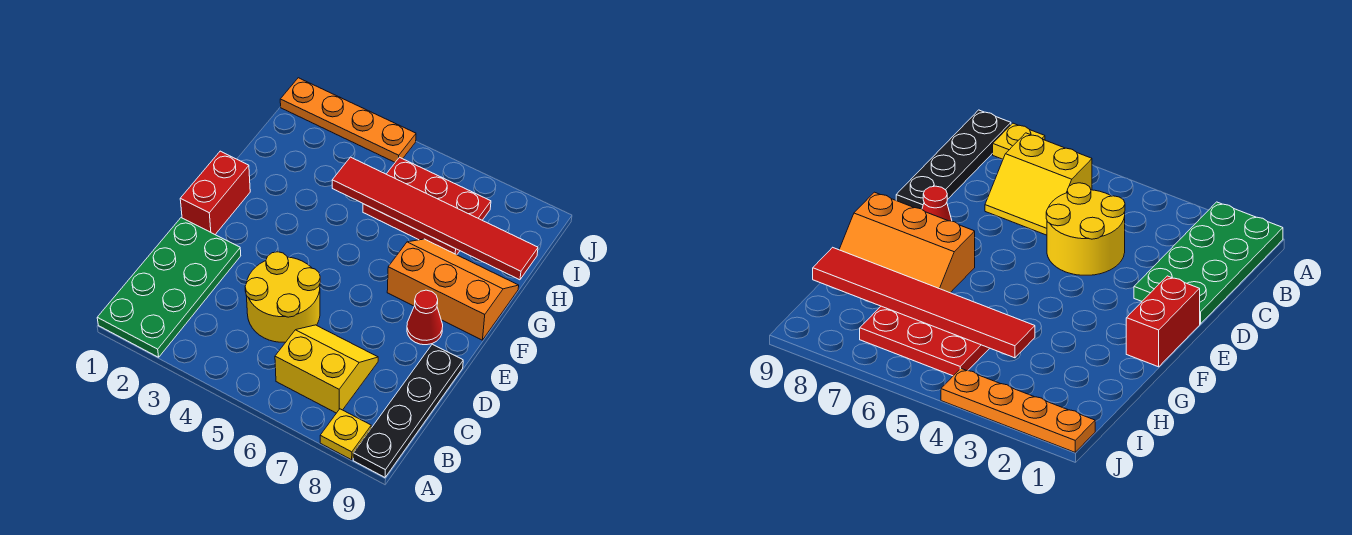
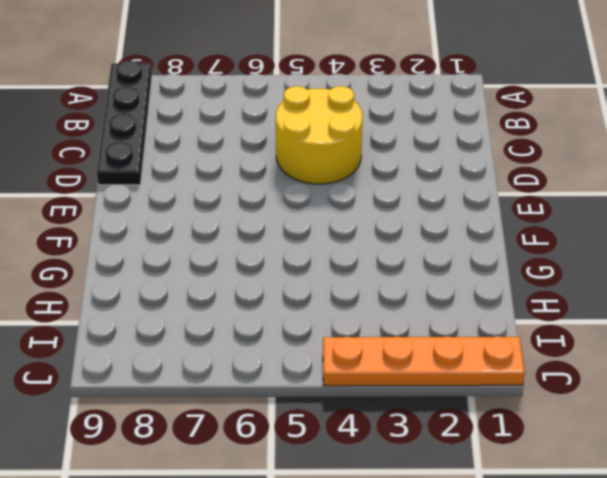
none -> green plate A1:D2 level 1
none -> yellow plate A8 level 1

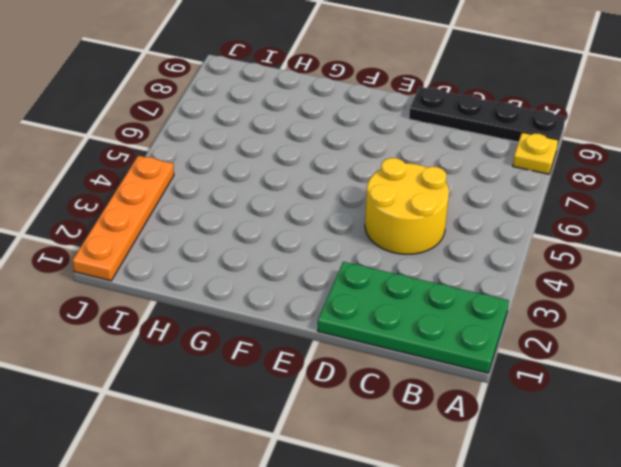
none -> yellow slope B6:C7 level 1 top B
none -> red brick E1:F1 level 1

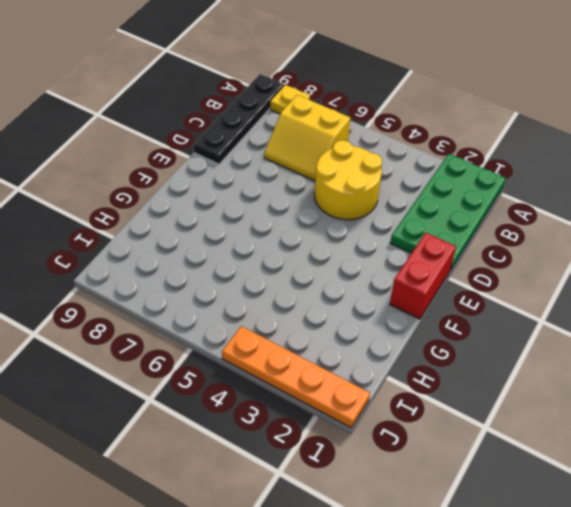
none -> red cone E8 level 1
none -> orange slope F7:G9 level 1 top F

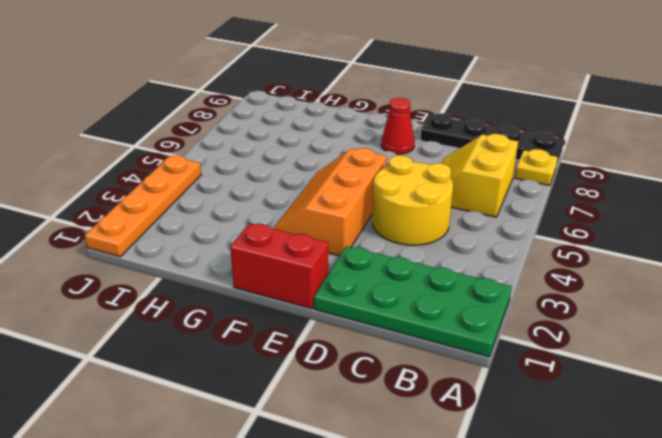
orange slope E3:F5 level 1 top E -> orange slope F7:G9 level 1 top F
none -> red plate H5:I7 level 1
none -> red tile H4:H9 level 2

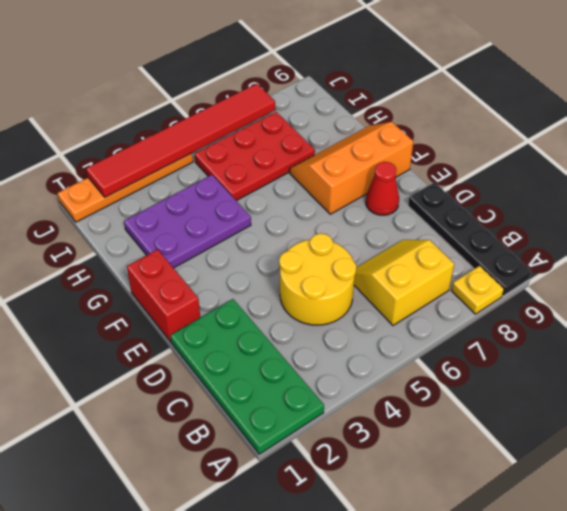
purple plate G2:H4 level 1 -> none
red tile J2:J7 level 2 -> red tile H4:H9 level 2

